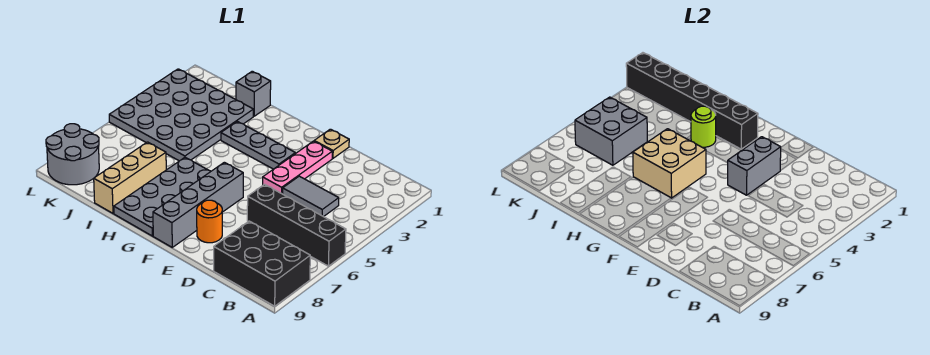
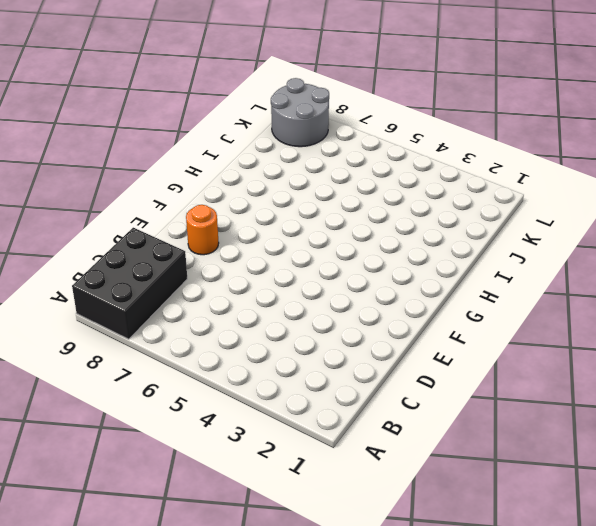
none -> black brick A6:D6 level 1
none -> grey tile C4:D4 level 1
none -> tan plate E1 level 1

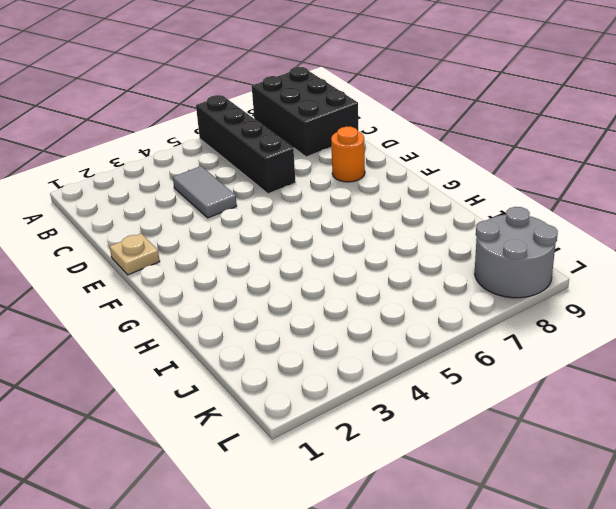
none -> pink plate E2:E4 level 1
none -> grey plate F3:H3 level 1
none -> grey brick F6:F9 level 1

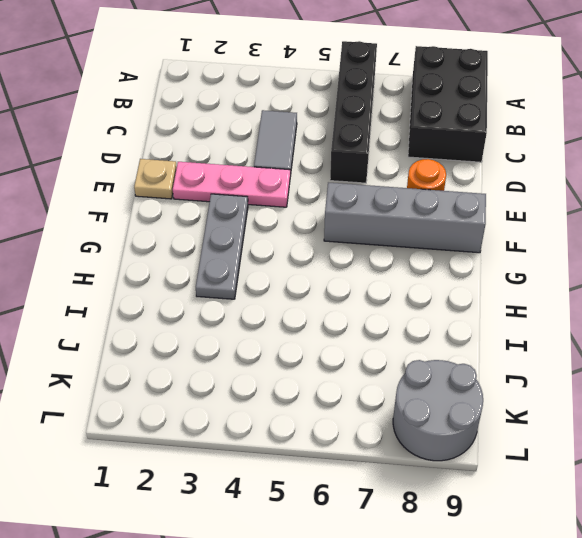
none -> grey plate G6:H9 level 1
none -> grey brick I1 level 1
none -> grey plate I2:L5 level 1

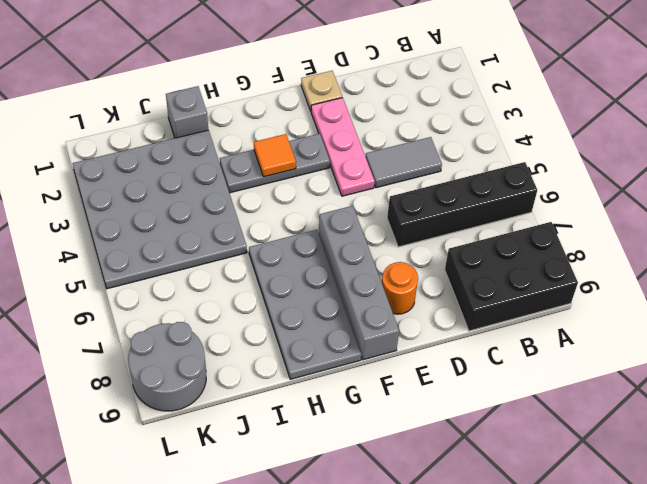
orange tile G3 level 2 -> none
none -> tan brick I7:I9 level 1
none -> grey brick E3:E4 level 2
none -> black brick G2:L2 level 2

